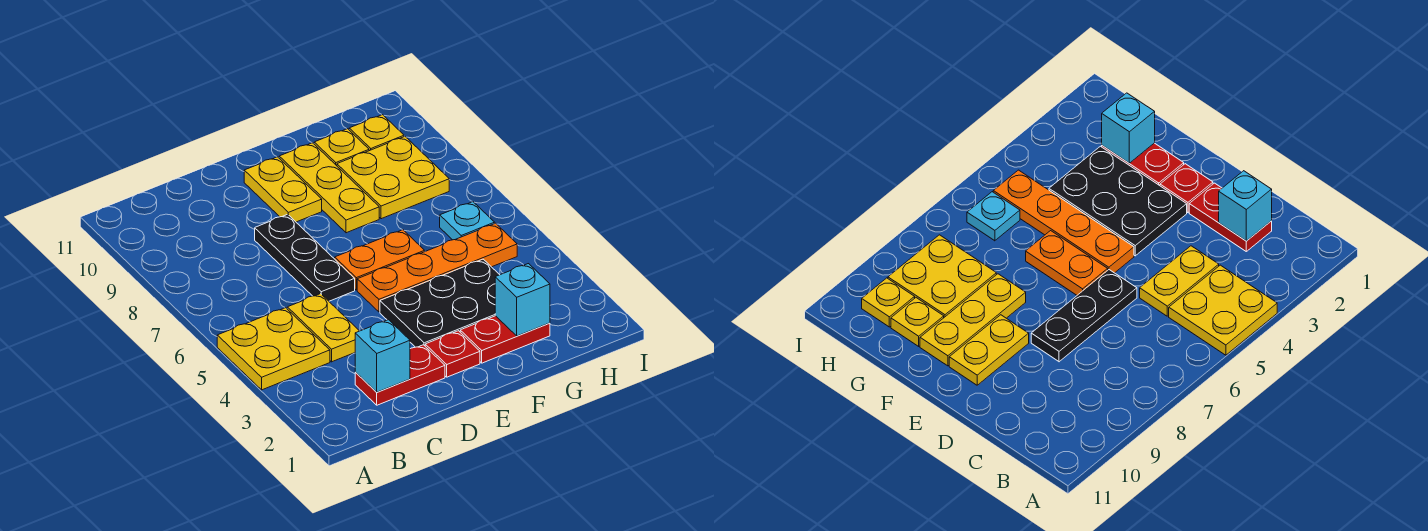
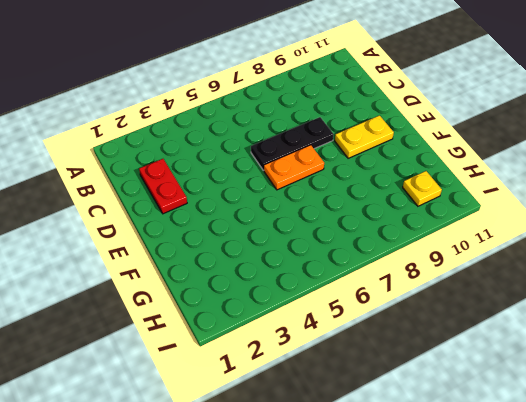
orange plate E6:E7 level 1 -> orange plate E6:F6 level 1
none -> yellow plate A4:B5 level 1
none -> yellow plate C4:C5 level 1
none -> red plate E2 level 1

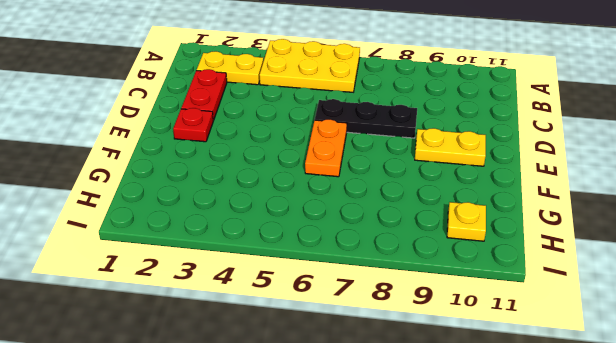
yellow plate A4:B6 level 1 -> yellow plate A4:B5 level 1
yellow plate B2:B3 level 1 -> yellow plate C4:C5 level 1
none -> black plate E3:G4 level 1
none -> orange plate E5:H5 level 1
none -> red plate F2:G2 level 1

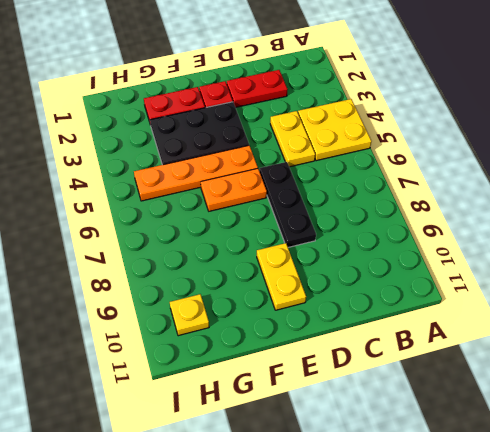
none -> yellow plate F8:F10 level 1
none -> yellow plate G8:H9 level 1
none -> yellow plate G10 level 1

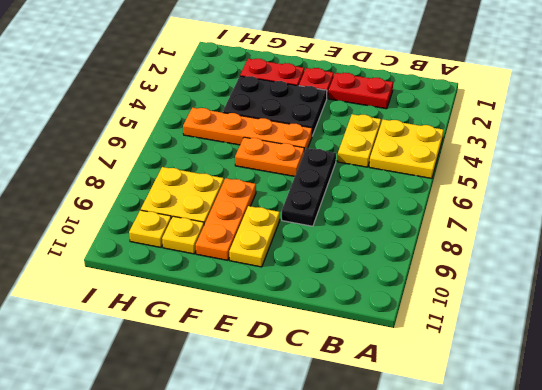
orange plate F8:F10 level 1 -> yellow plate F8:F10 level 1
none -> cyan plate H6 level 1
none -> cyan brick C2 level 2
none -> cyan brick G2 level 2

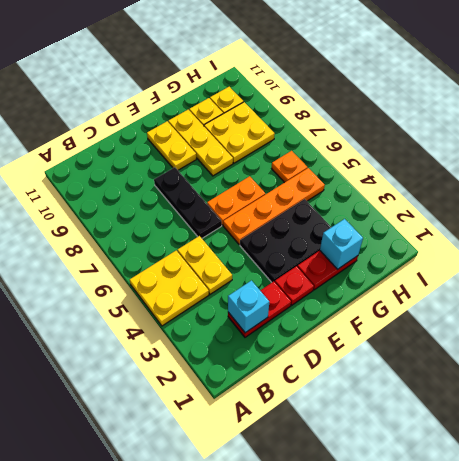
orange plate H6 level 1 -> cyan plate H6 level 1

